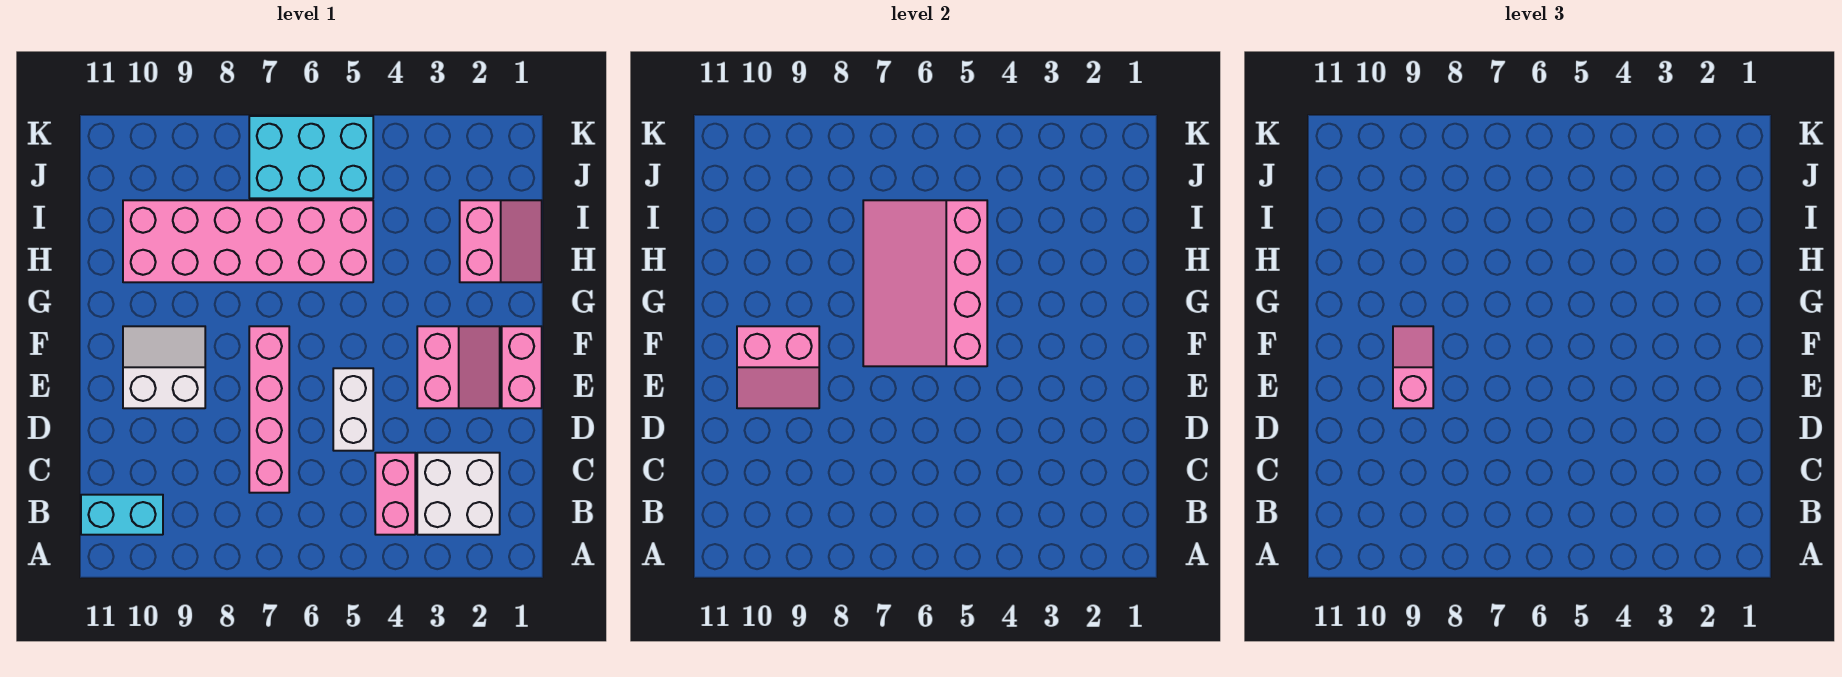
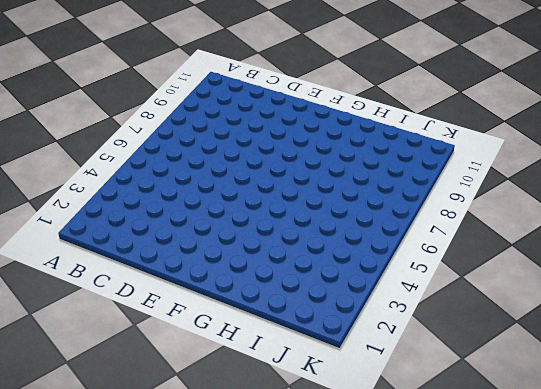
none -> white brick B2:C3 level 1
none -> pink brick B4:C4 level 1
none -> cyan brick B10:B11 level 1

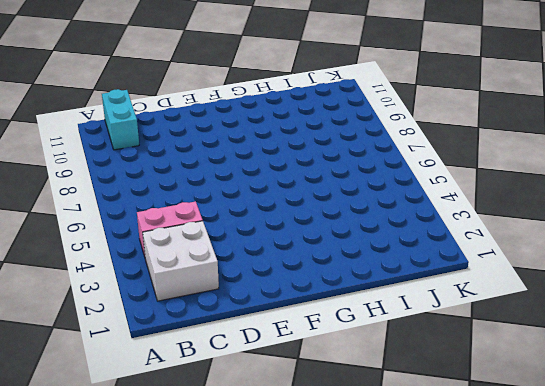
none -> pink brick C7:F7 level 1
none -> white brick D5:E5 level 1
none -> pink brick E1:F1 level 1

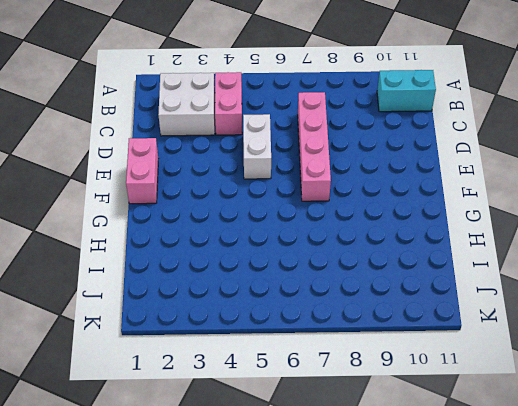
none -> pink slope E2:F3 level 1 top 3
none -> white slope E9:F10 level 1 top E
none -> pink slope H1:I2 level 1 top 2

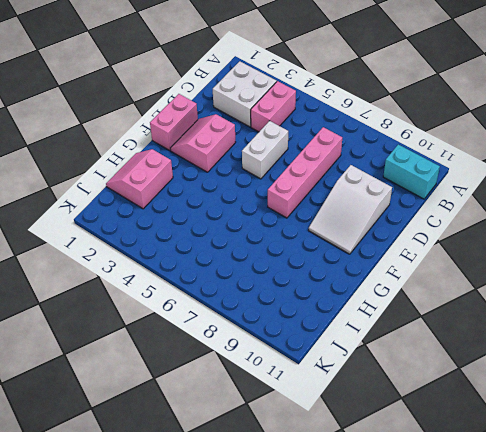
white slope D9:F10 level 1 top D -> white slope E9:F10 level 1 top E
none -> pink brick H5:I10 level 1
none -> cyan brick J5:K7 level 1
none -> pink slope E9:F10 level 2 top F

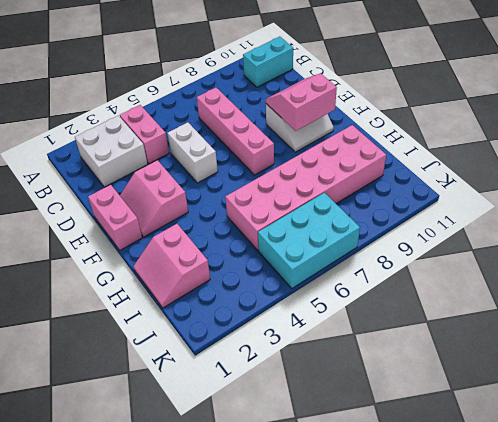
none -> pink slope F5:I7 level 2 top 5
none -> pink slope E9:F9 level 3 top E

